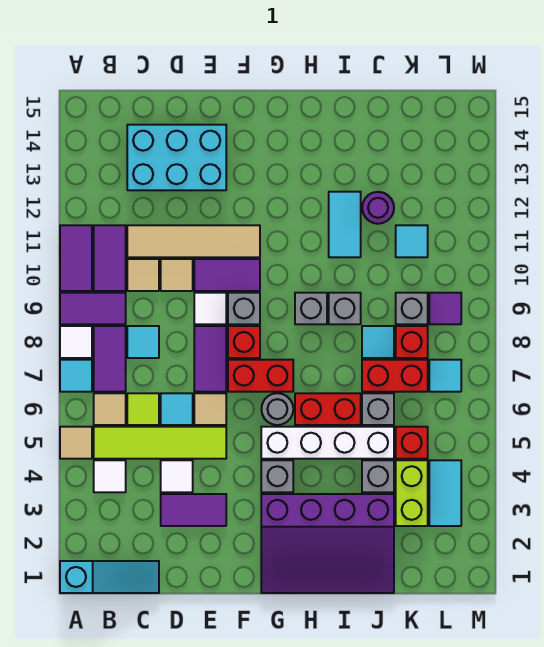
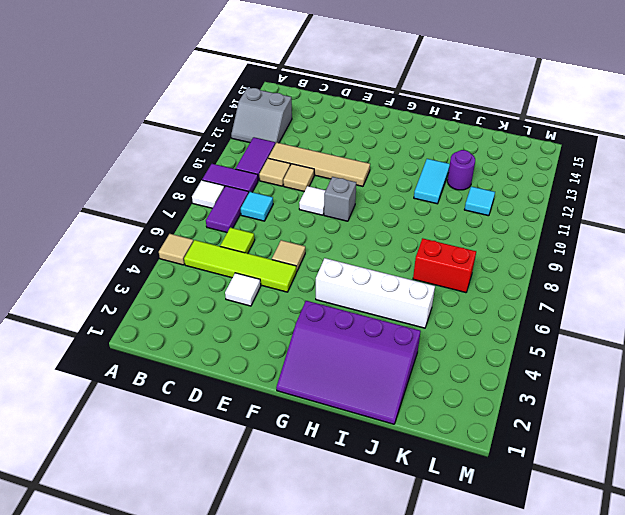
grey slope A12:B13 level 1 top 13 -> none
none -> cyan slope A1:C1 level 1 top A
none -> cyan tile A7 level 1
none -> purple tile A10:A11 level 1
none -> white tile B4 level 1

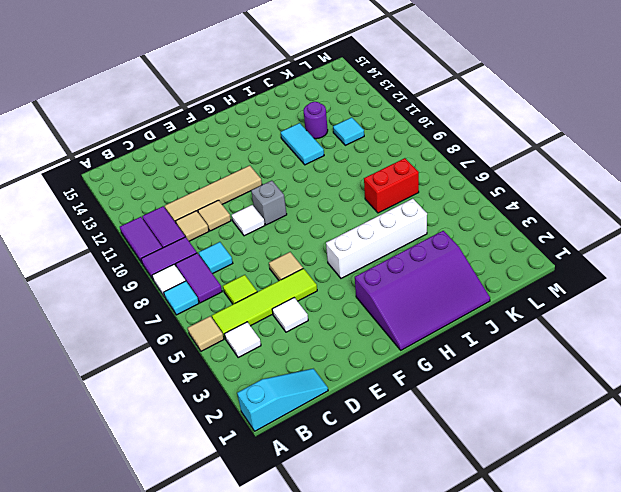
none -> tan tile B6 level 1
none -> cyan brick C13:E14 level 1
none -> purple tile D3:E3 level 1
none -> cyan tile D6 level 1

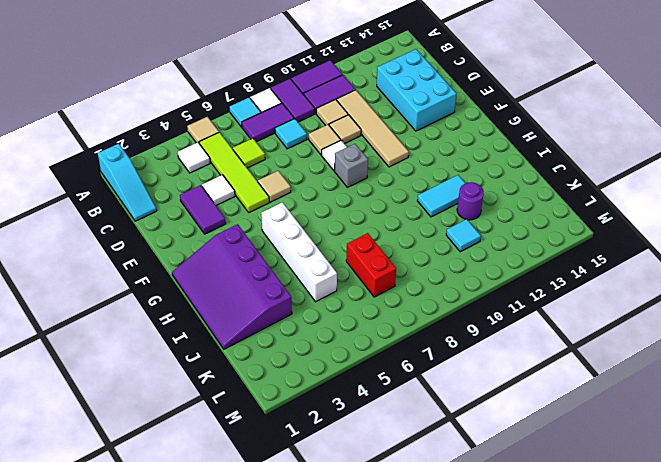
tan tile D9 level 1 -> tan tile B6 level 1
none -> cyan tile D6 level 1
none -> purple tile E7:E8 level 1
none -> purple tile E10:F10 level 1
none -> red brick F7:G7 level 1

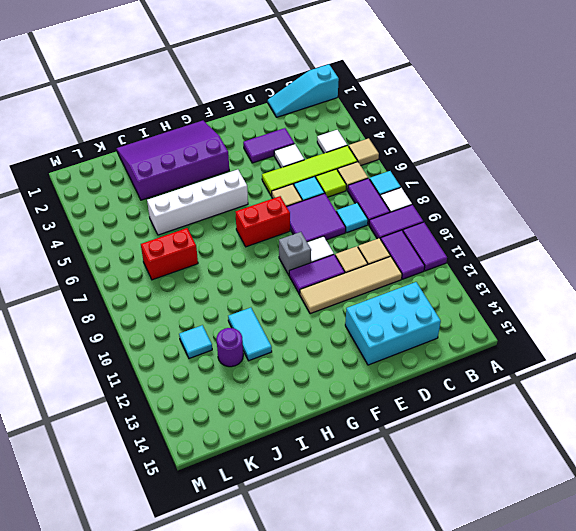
purple tile D7:E8 level 1 -> purple tile E7:E8 level 1
none -> red brick F8 level 1
none -> grey brick G4 level 1
none -> grey round brick G6 level 1
none -> red brick H6:I6 level 1

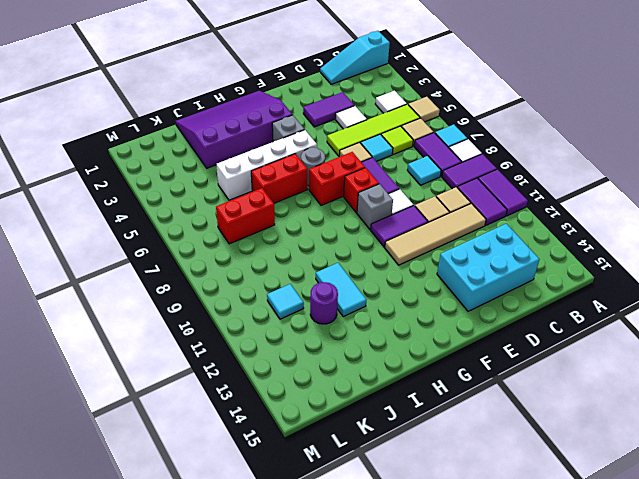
none -> grey brick H9 level 1
none -> grey brick I9 level 1
none -> grey brick J4 level 1
none -> grey brick J6 level 1

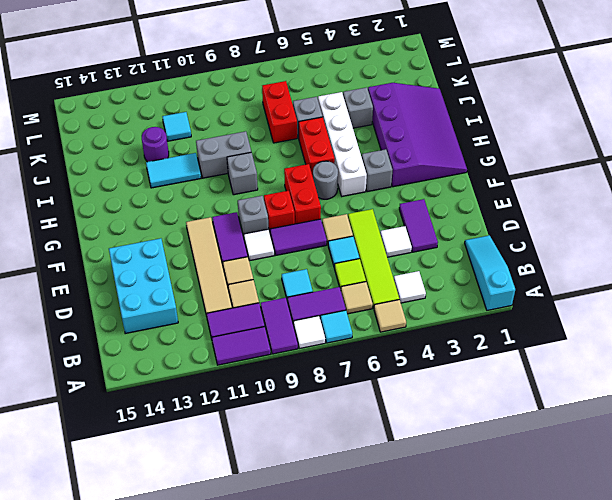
grey brick I9:I10 level 1 -> grey brick I9 level 1
none -> cyan tile J8 level 1
none -> lime brick K3:K4 level 1
none -> red brick K5 level 1
none -> red brick K8 level 1

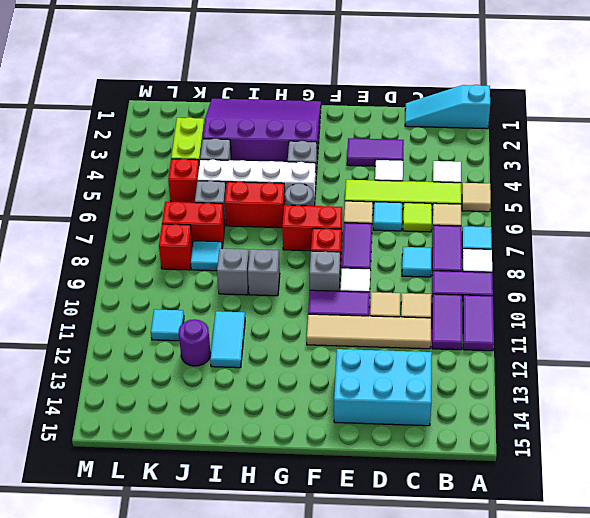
none -> grey brick K9 level 1
none -> cyan tile L3:L4 level 1
none -> cyan tile L7 level 1
none -> purple tile L9 level 1

